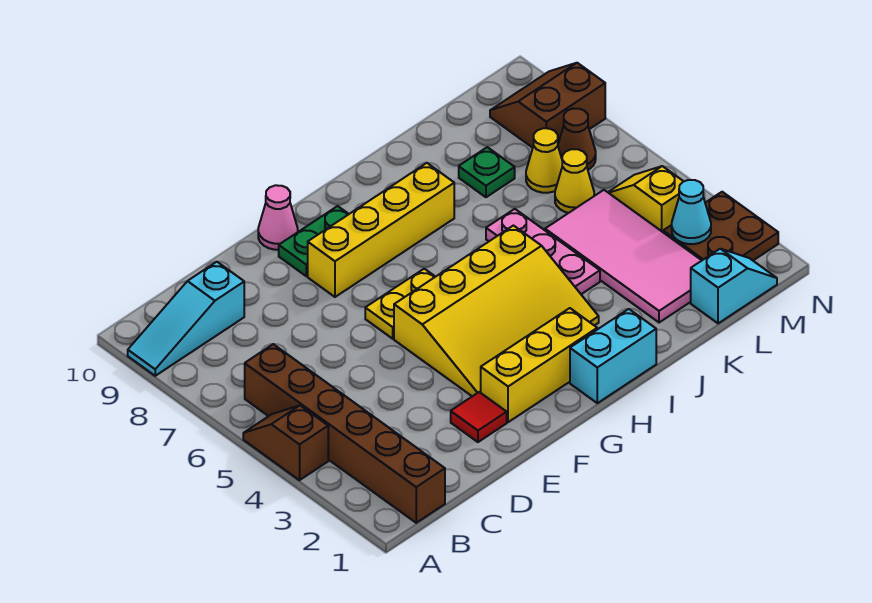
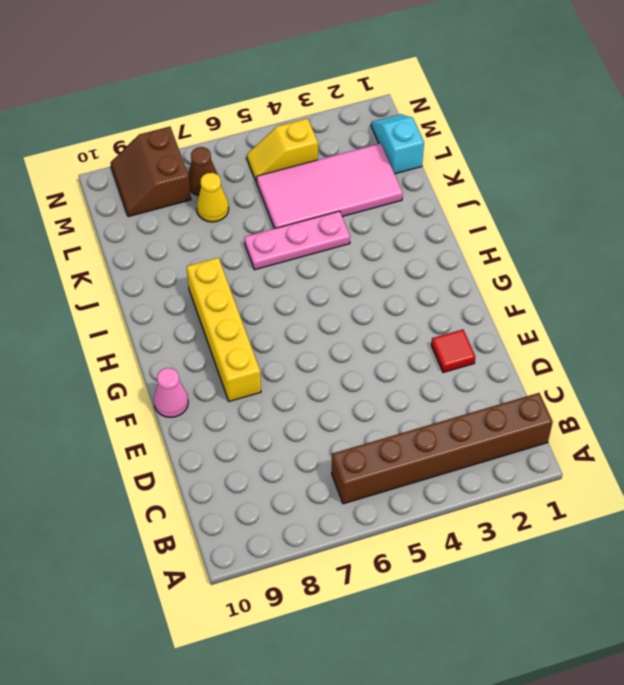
none -> brown slope A4:A5 level 1 top 4
none -> cyan slope A9:C9 level 1 top C
none -> yellow brick F2:H2 level 1

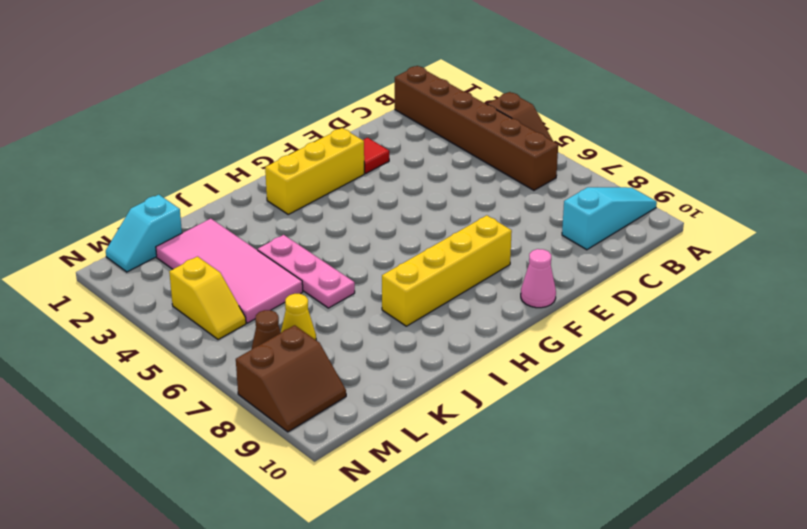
none -> yellow slope F3:I5 level 1 top 5
none -> yellow plate F6:G6 level 1
none -> green plate F9:G9 level 1

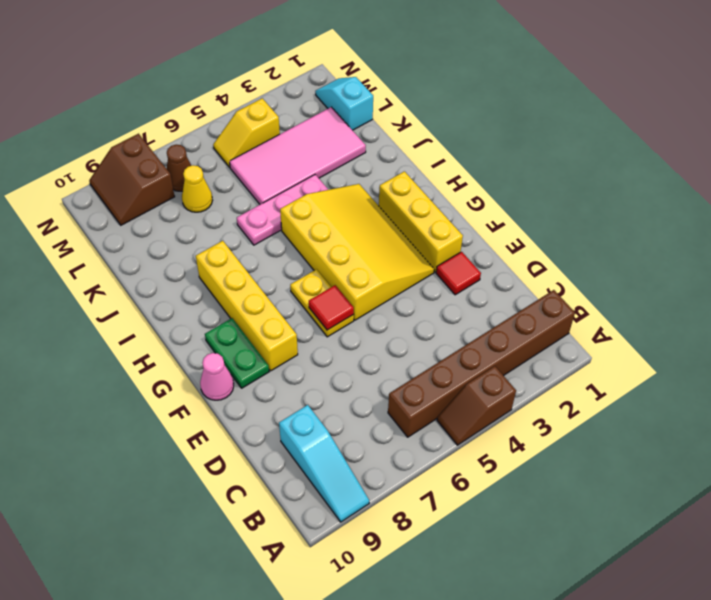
red tile F6 level 2 -> none
none -> cyan brick H1:I1 level 1
none -> green plate K8 level 1
none -> yellow cone L6 level 1

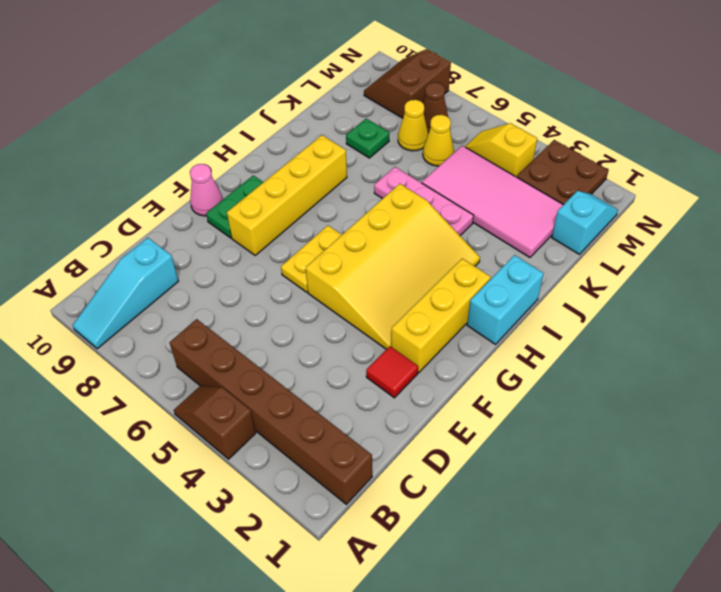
none -> cyan cone M3 level 2

